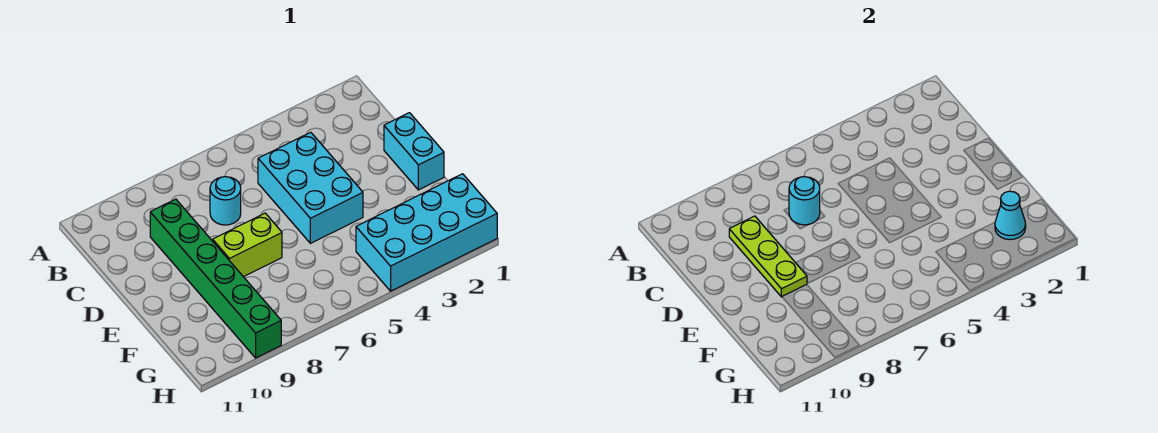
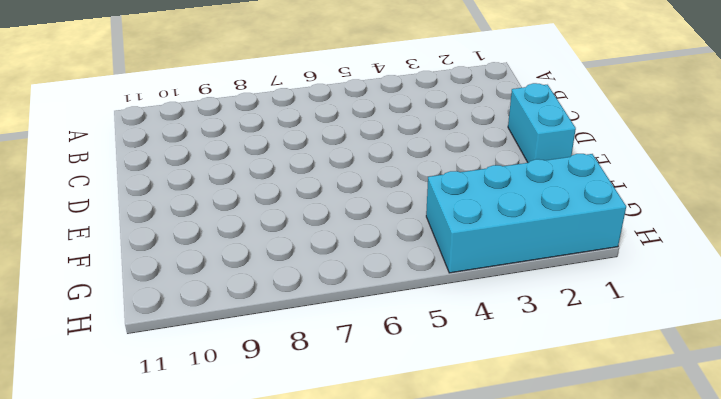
none -> cyan brick C4:E5 level 1
none -> cyan round brick C7 level 1

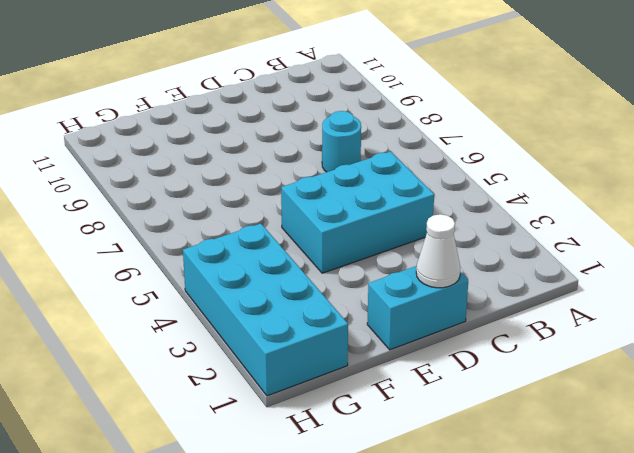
white cone D1 level 2 -> none
none -> green brick C9:H9 level 1
none -> lime brick E7:E8 level 1

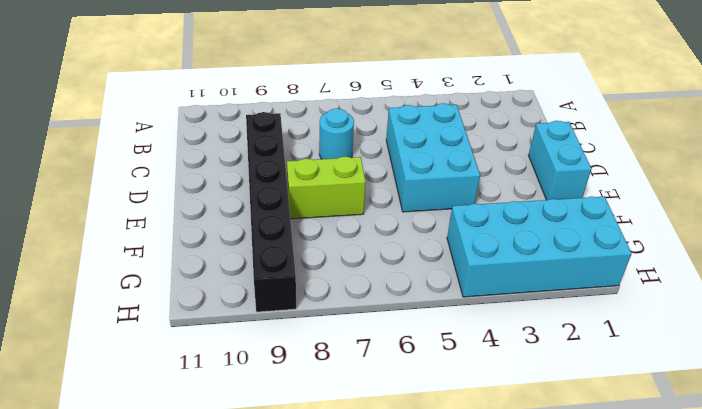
black brick C9:H9 level 1 -> green brick C9:H9 level 1
none -> cyan round brick C7 level 2
none -> lime plate C9:E9 level 2

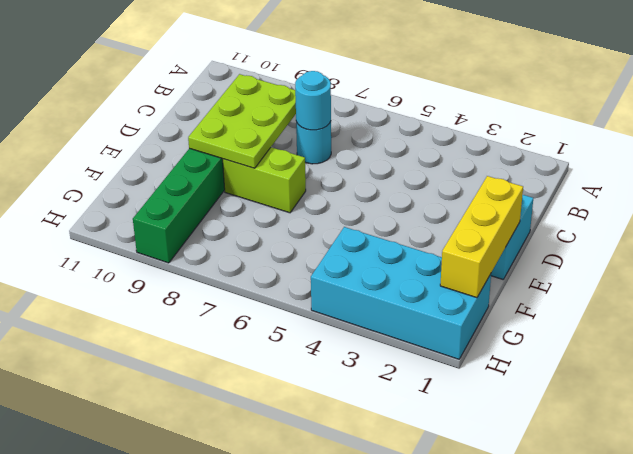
lime plate C8:E9 level 2 -> lime plate C9:E9 level 2
yellow brick E1:G1 level 2 -> none
none -> cyan brick C4:E5 level 1
none -> cyan cone G2 level 2

